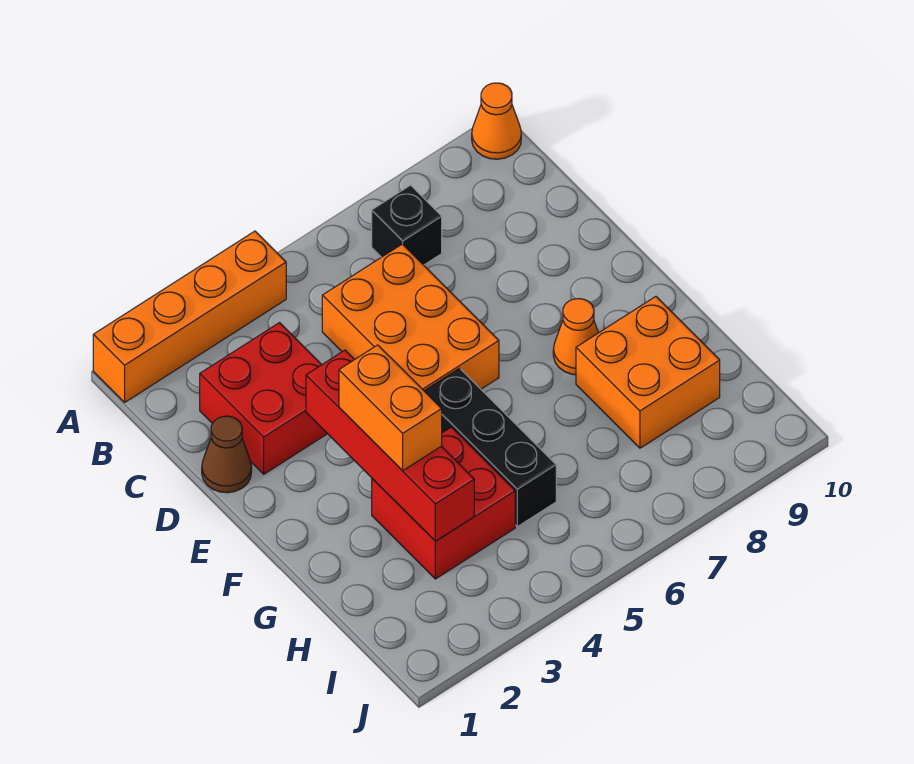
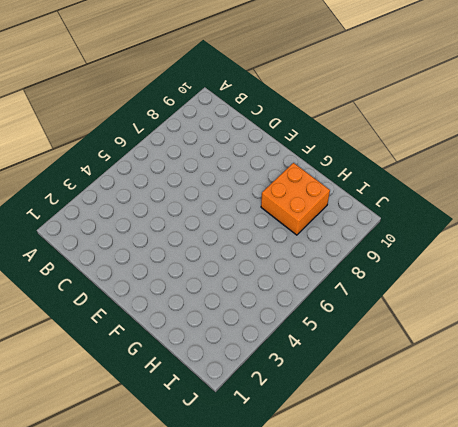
none -> orange brick A1:A4 level 1
none -> orange cone A10 level 1
none -> black brick B7 level 1

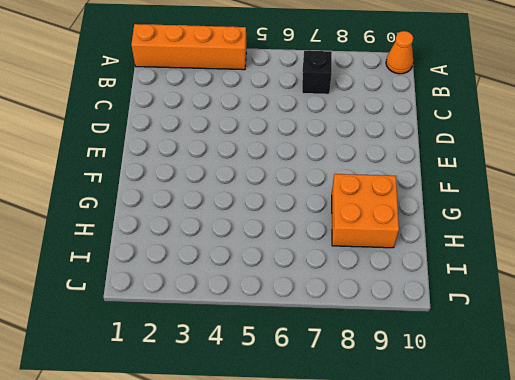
none -> red brick C2:D3 level 1
none -> orange brick C5:E6 level 1
none -> brown cone D1 level 1

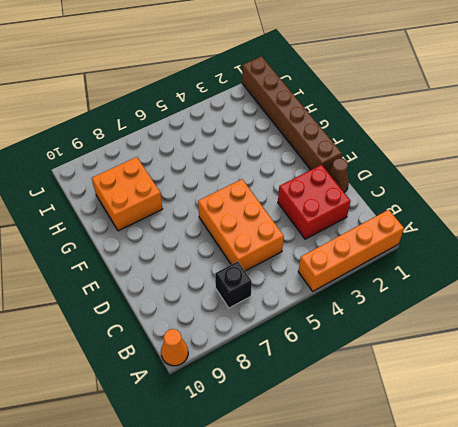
brown brick E1:J1 level 1 -> none
none -> black brick F5:H5 level 1
none -> orange cone F8 level 1
none -> red brick G3:H4 level 1

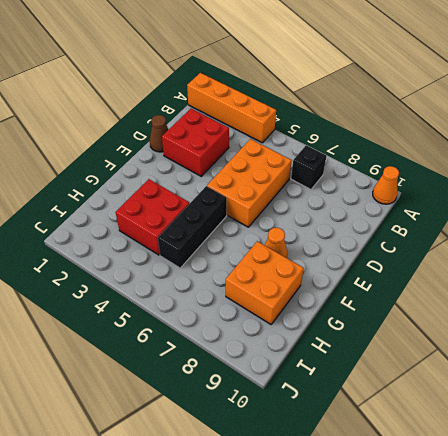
none -> red brick E3:H3 level 2
none -> orange brick F3:G3 level 3

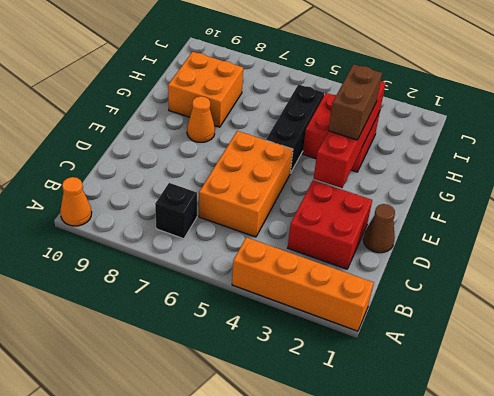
brown brick F3:G3 level 3 -> orange brick F3:G3 level 3

